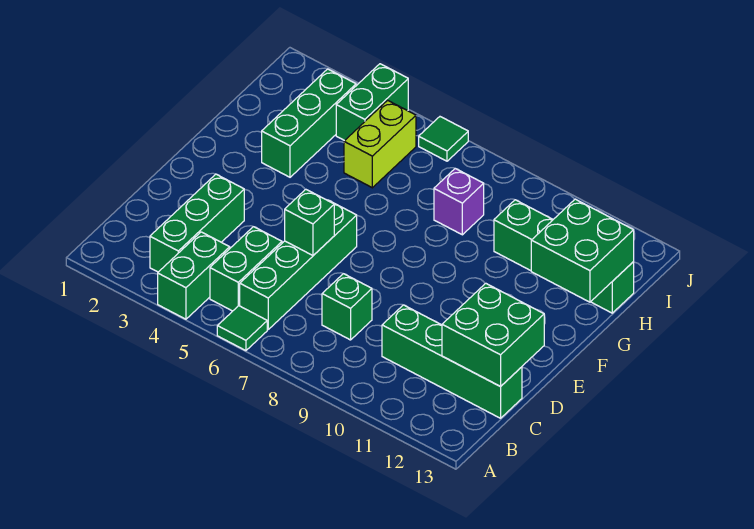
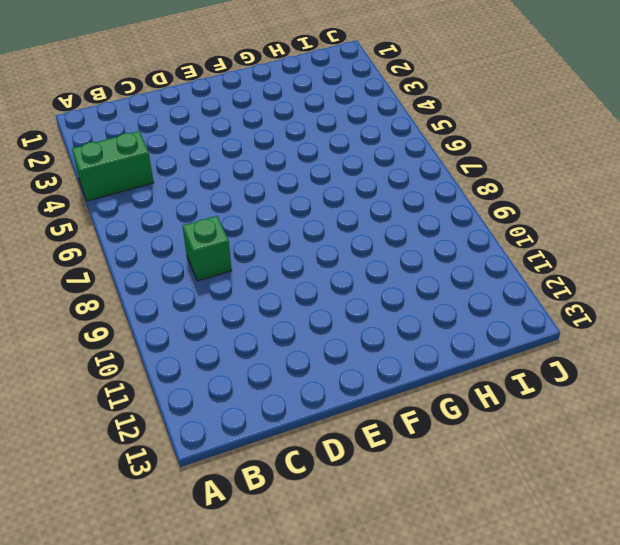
none -> green tile A6 level 1
none -> green brick B3:D3 level 1
none -> green brick B5:C5 level 1

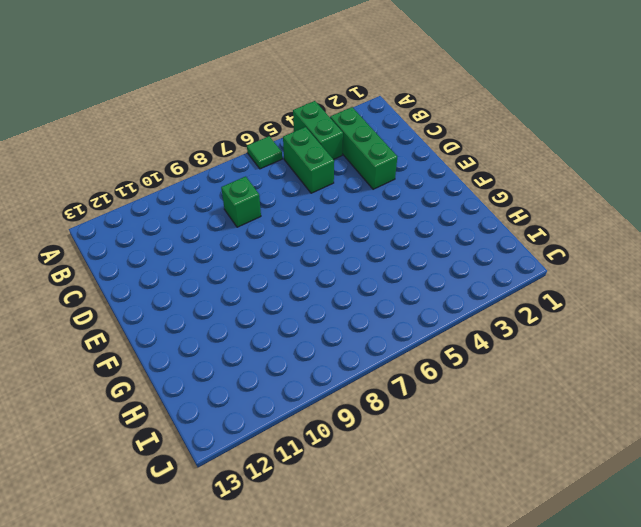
none -> green brick B6:E6 level 1
none -> green brick C10:C13 level 1
none -> green brick G3:I3 level 1

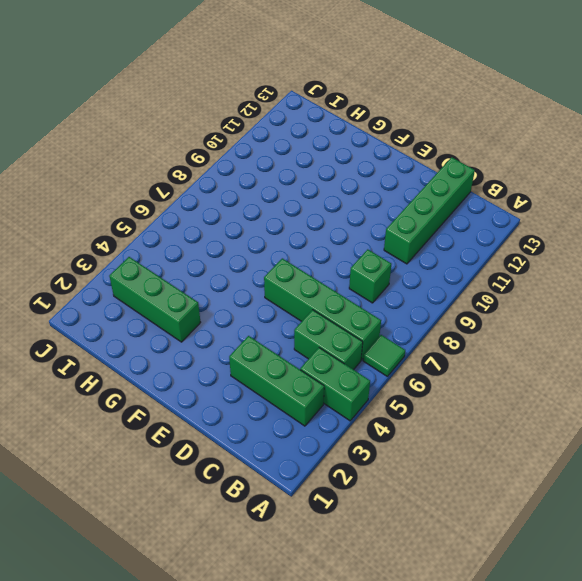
none -> lime brick H5:I5 level 1
none -> purple brick H8 level 1
none -> green brick H10:H13 level 1

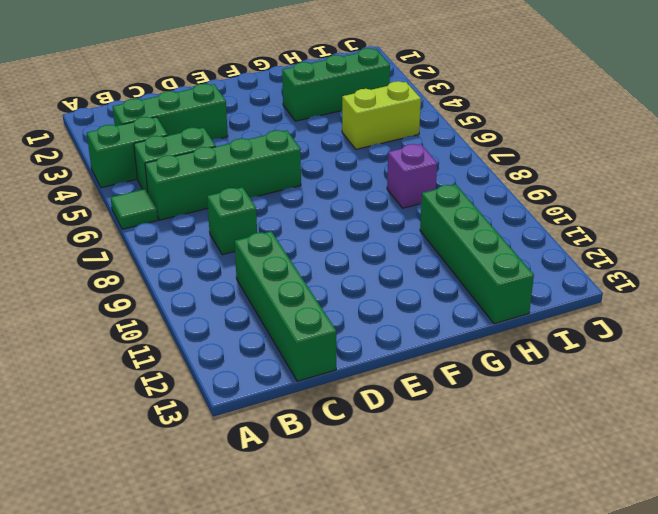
none -> green brick I4:J4 level 1
none -> green tile J6 level 1
none -> green brick C12:D13 level 2

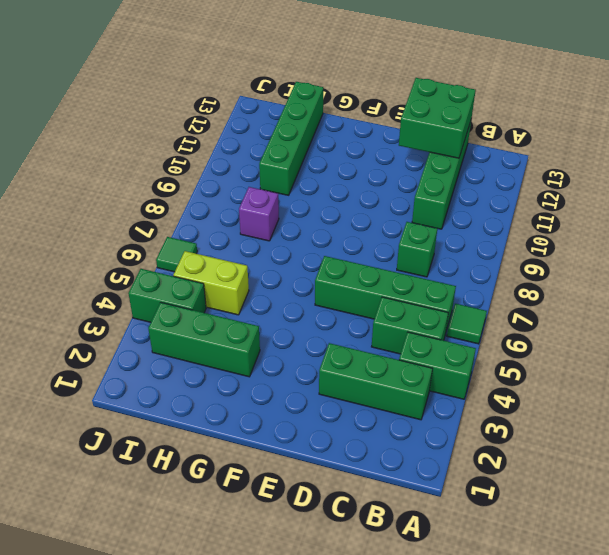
none -> green brick D6 level 2
none -> green brick G12:H13 level 2

